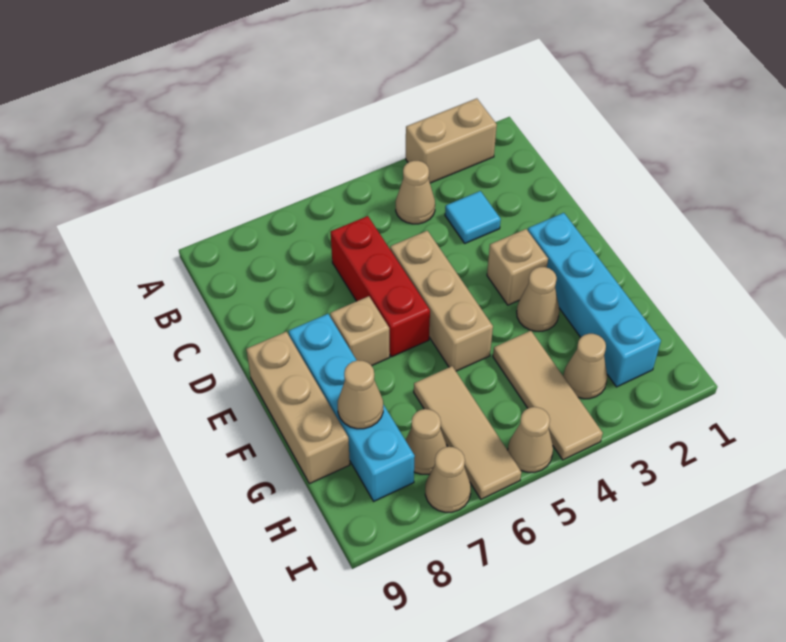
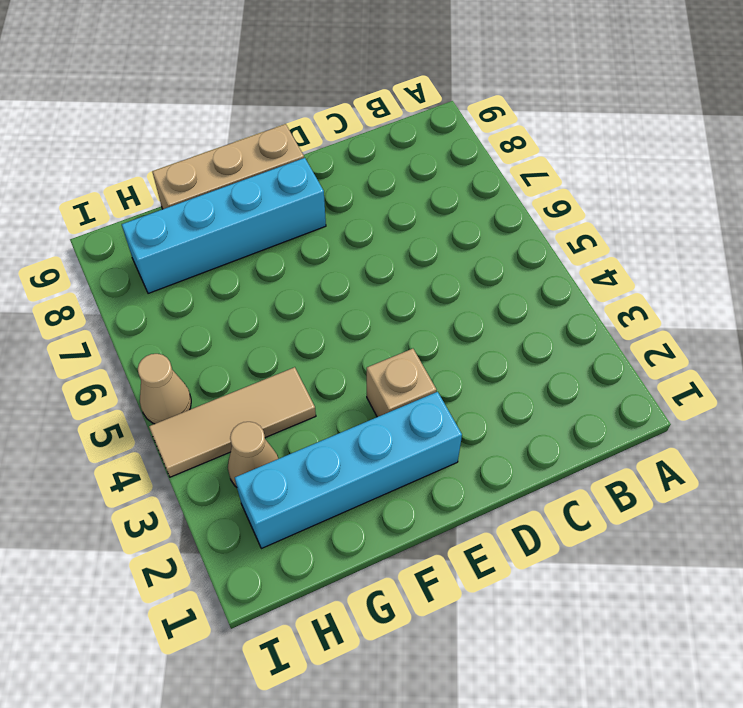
none -> tan brick A2:A3 level 1
none -> tan cone B4 level 1
none -> cyan tile C3 level 1

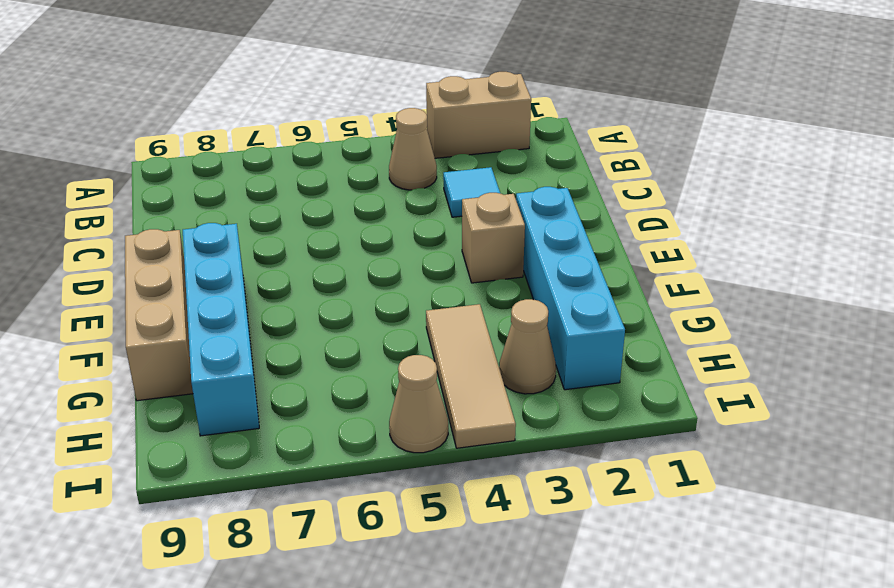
none -> red brick C6:E6 level 1
none -> tan brick D5:F5 level 1
none -> tan brick E7 level 1

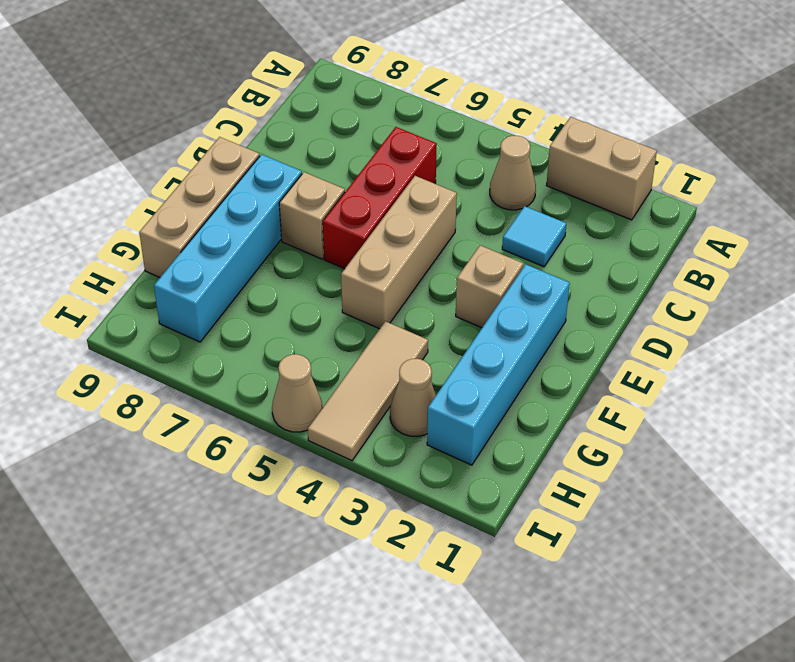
none -> tan cone F3 level 1
none -> tan tile G6:I6 level 1
none -> tan cone H7 level 1

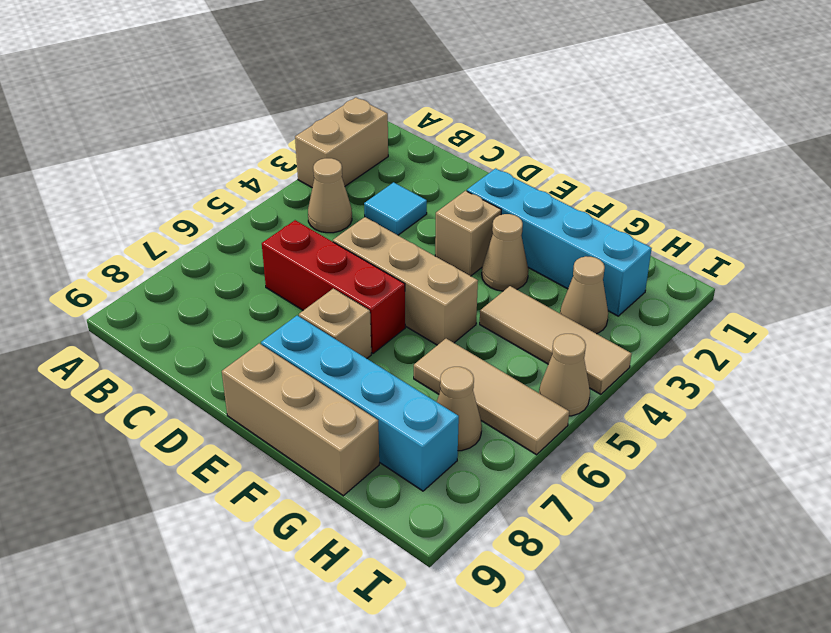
none -> tan cone I7 level 1
none -> tan cone G8 level 2

